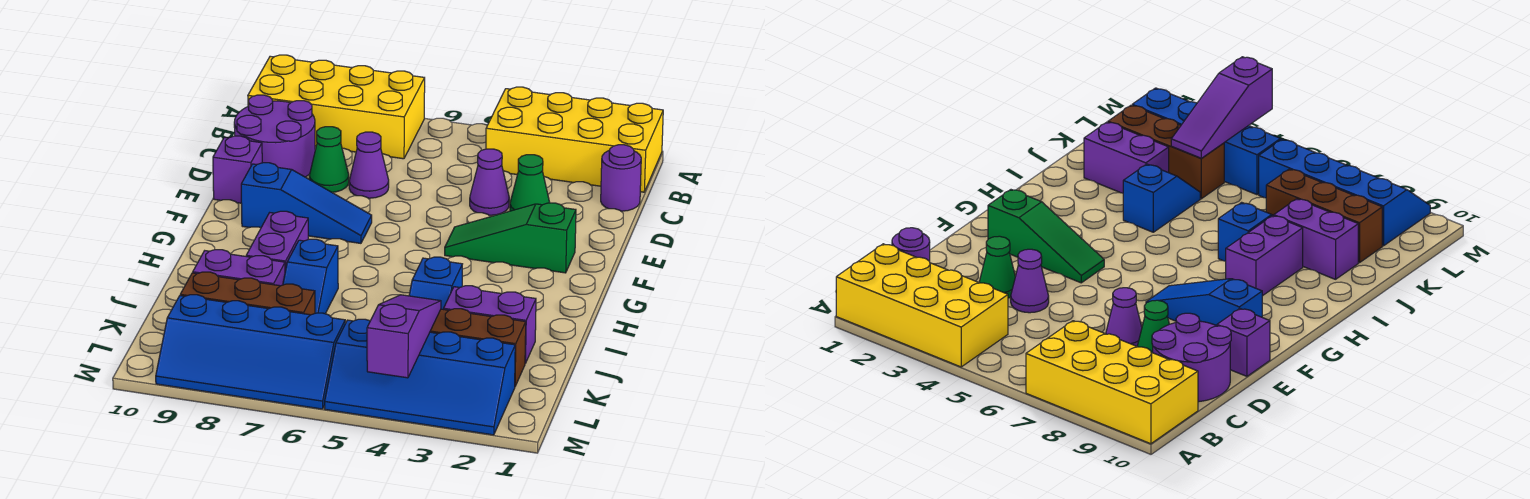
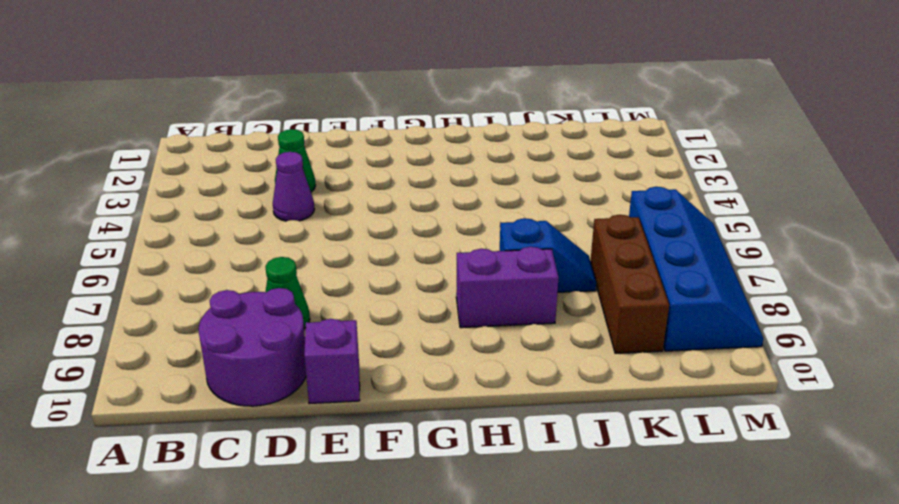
none -> yellow brick A1:B4 level 1
none -> yellow brick A7:B10 level 1
none -> purple round brick C1 level 1

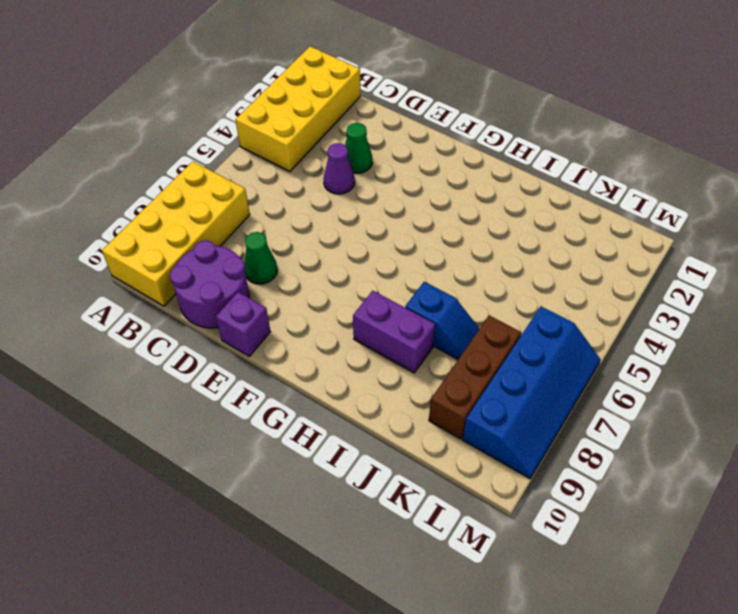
none -> purple round brick C1 level 1
none -> purple cone D7 level 1
none -> green slope F2:F4 level 1 top 2

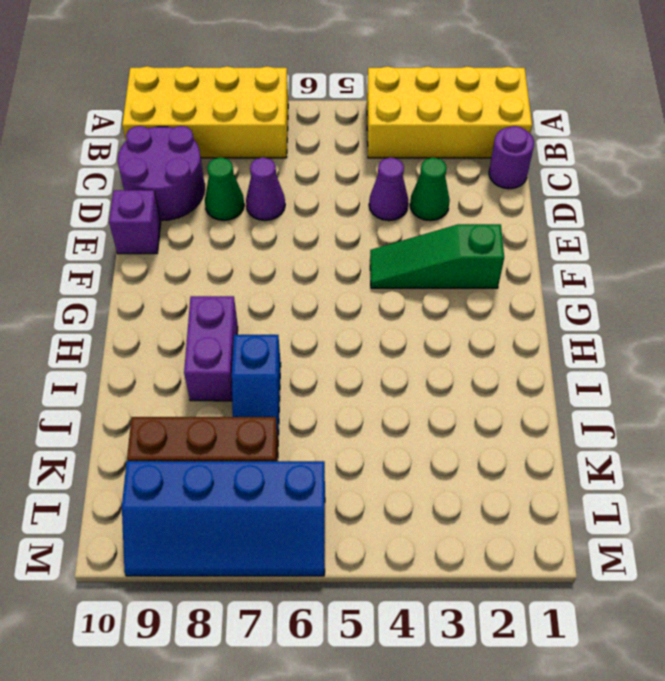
none -> blue slope F7:F9 level 1 top 9
none -> blue slope I4:J4 level 1 top I
none -> purple brick J2:J3 level 1

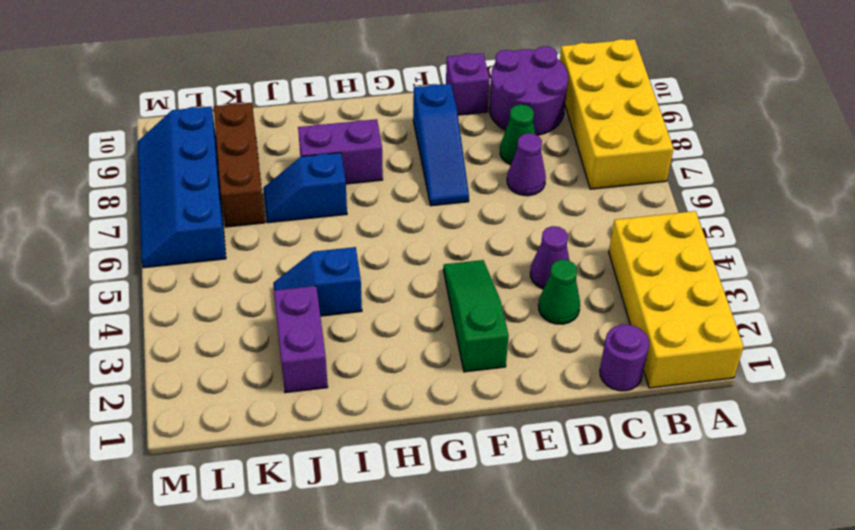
none -> purple brick J8:J9 level 1
none -> brown brick K2:K4 level 1
none -> blue slope L2:M5 level 1 top L

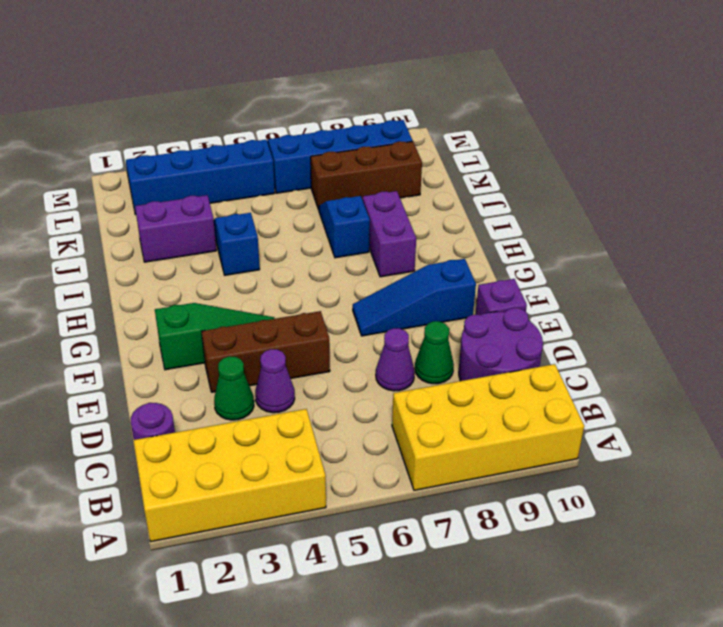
brown brick E3:E5 level 1 -> brown brick K2:K4 level 1
none -> purple brick J8:J9 level 1
none -> purple slope K4:M4 level 2 top M

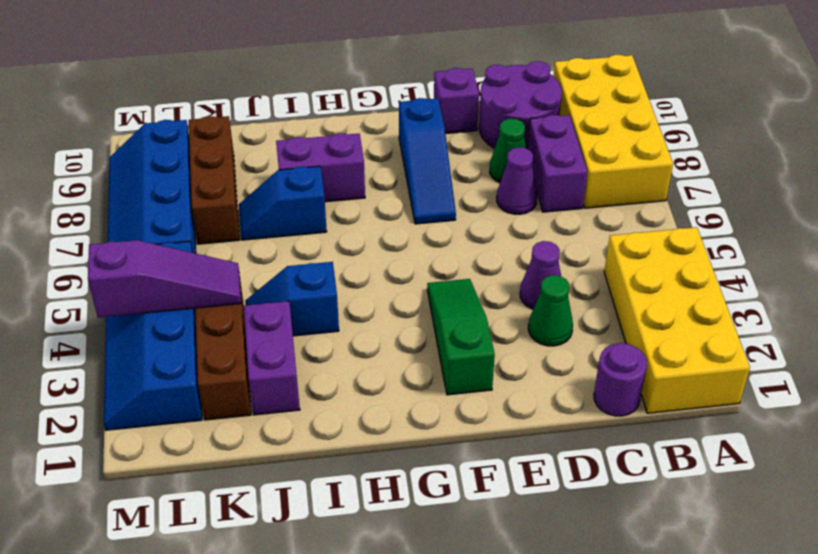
purple brick C7:C8 level 1 -> purple brick J8:J9 level 1

